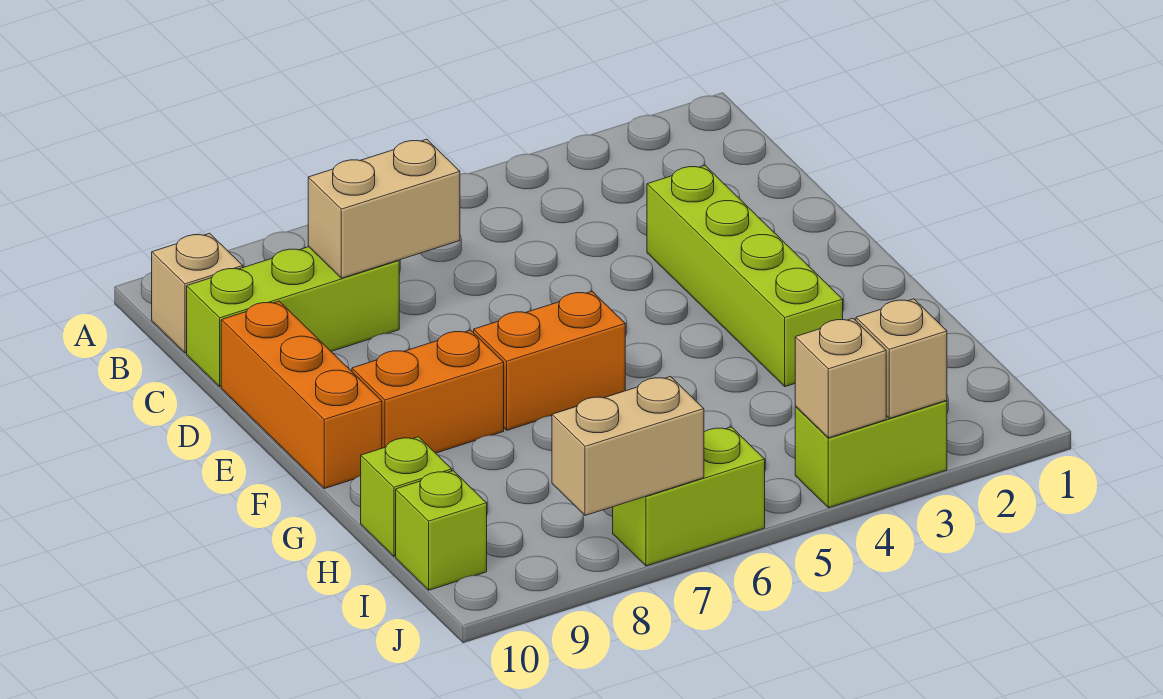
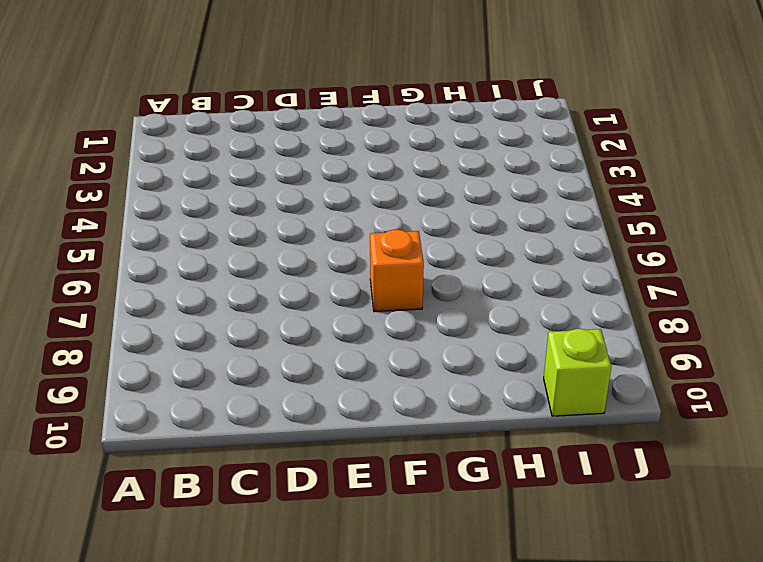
orange brick F7 level 1 -> orange brick F6:F7 level 1
none -> tan brick B10 level 1
none -> lime brick C8:C10 level 1
none -> lime brick D3:G3 level 1

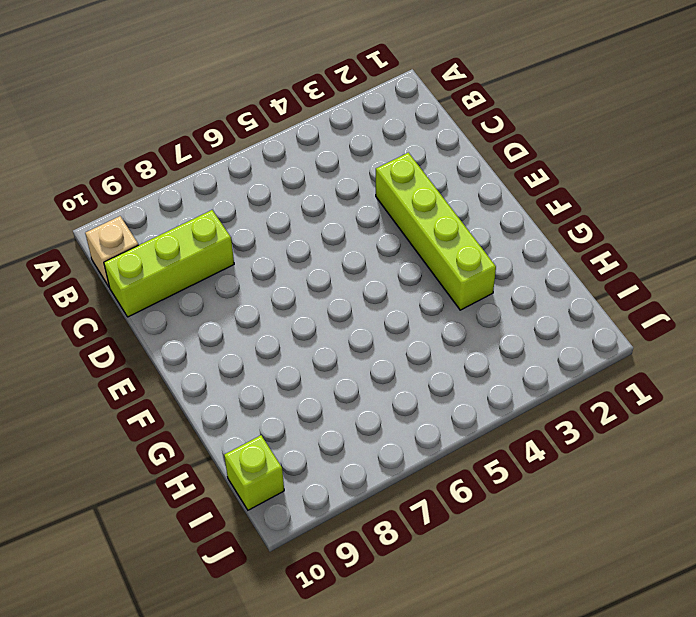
none -> orange brick D10:F10 level 1
none -> orange brick F6:F7 level 1
none -> orange brick F8:F9 level 1

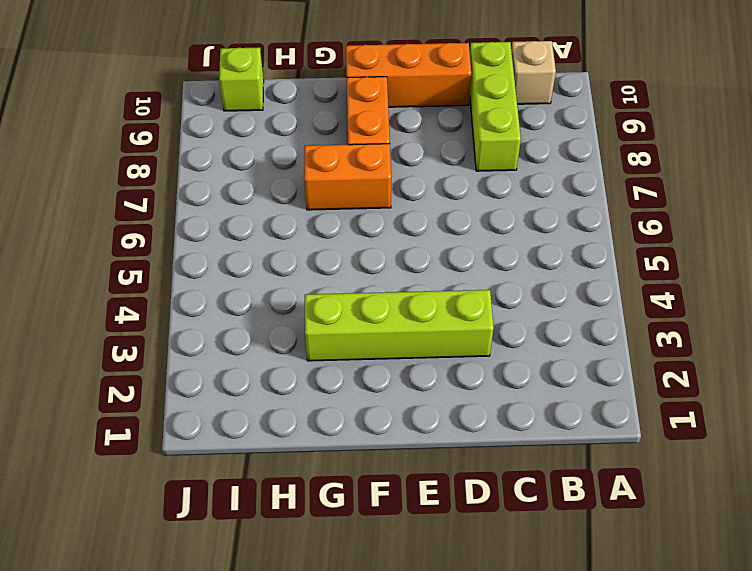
orange brick F7:G7 level 1 -> orange brick F6:F7 level 1
none -> lime brick H10 level 1
none -> lime brick J3:J4 level 1
none -> lime brick J6:J7 level 1

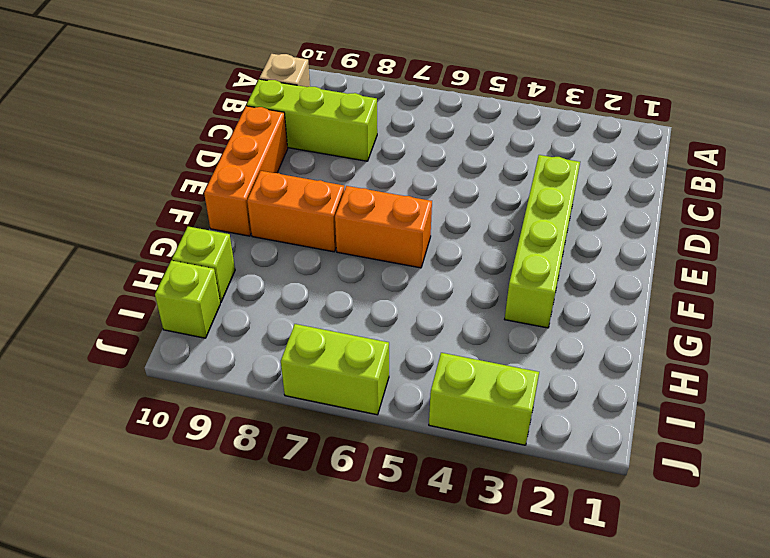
none -> tan brick C7:C8 level 2
none -> tan brick J3 level 2
none -> tan brick J4 level 2

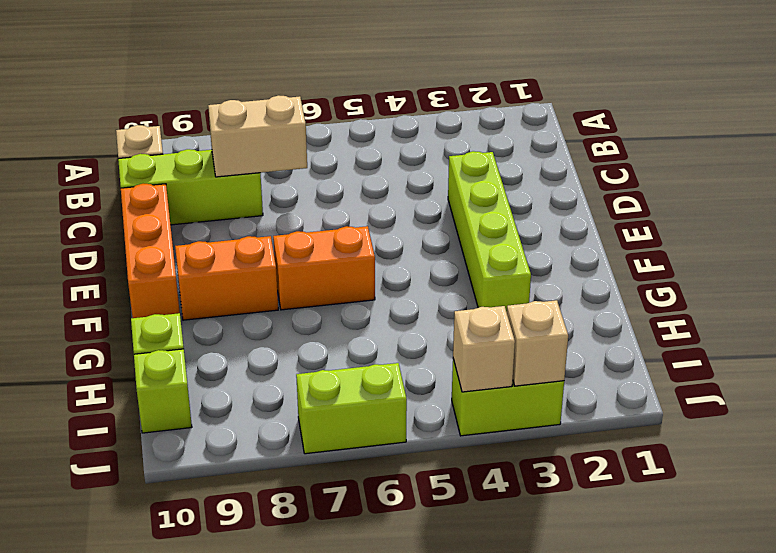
none -> tan brick J7:J8 level 2

